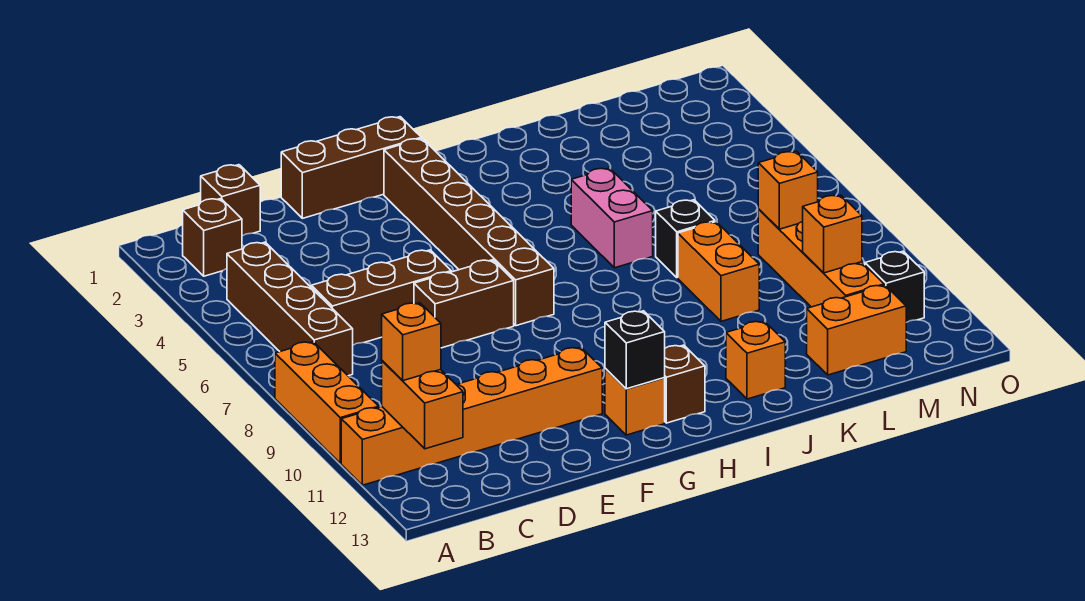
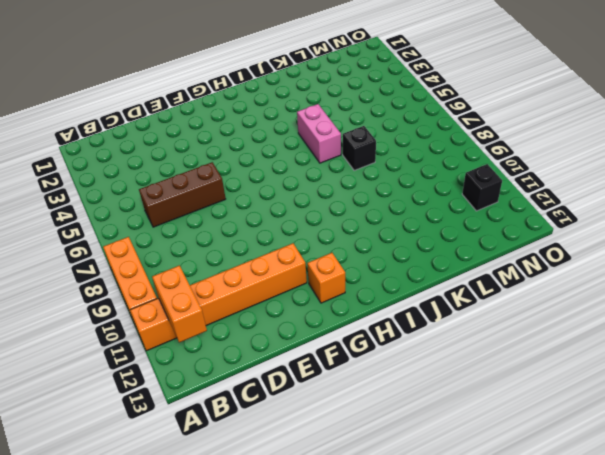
none -> brown brick B2 level 1
none -> brown brick B4:B7 level 1
none -> brown brick C1 level 1

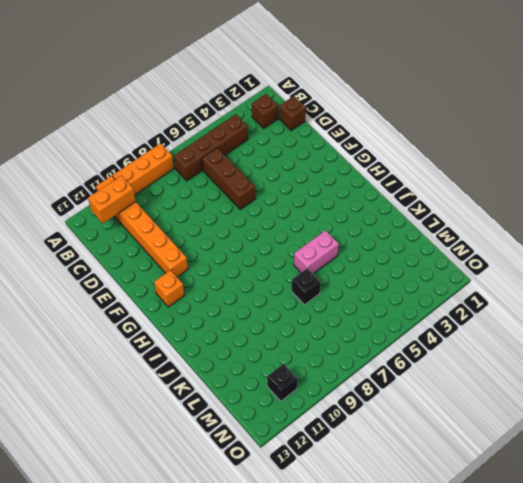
none -> brown brick E1:G1 level 1
none -> brown brick E7:F7 level 1
none -> brown brick G2:G7 level 1

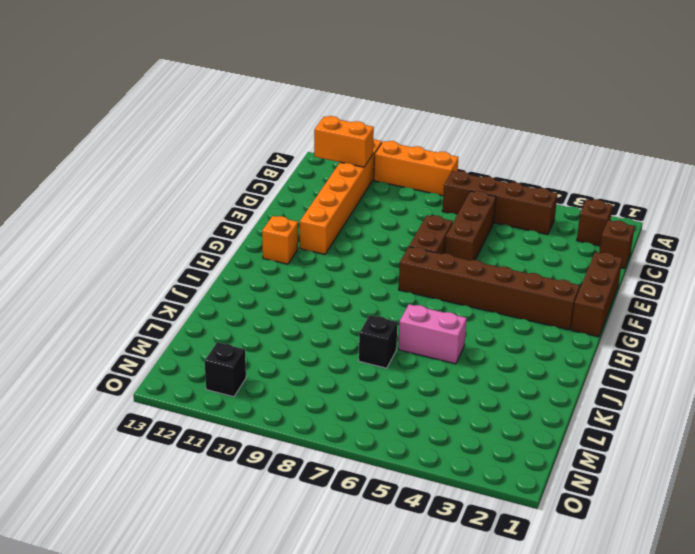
none -> brown brick H12 level 1
none -> orange brick J12 level 1
none -> orange brick K8:K9 level 1

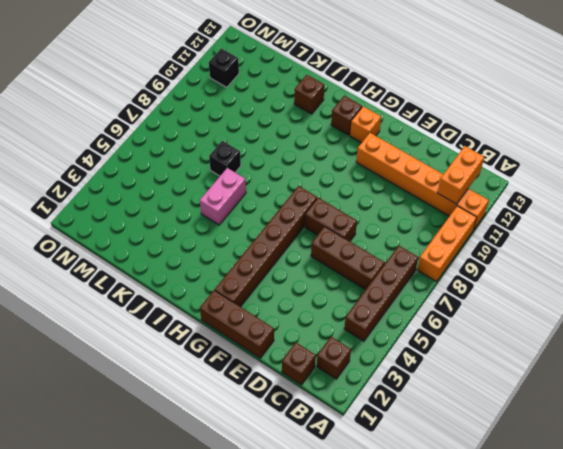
brown brick J12 level 1 -> orange brick J12 level 1
none -> orange brick K8:K9 level 1
none -> orange brick L12:M12 level 1
none -> orange brick M8:M11 level 1

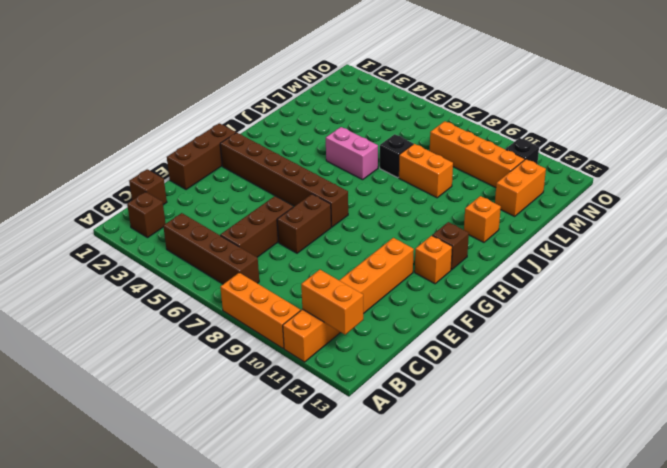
none -> black brick G12 level 2
none -> orange brick M8 level 2
none -> orange brick M10 level 2

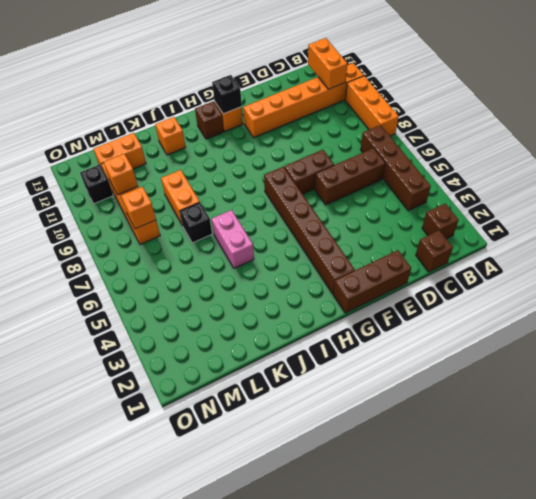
none -> orange brick B11 level 3

